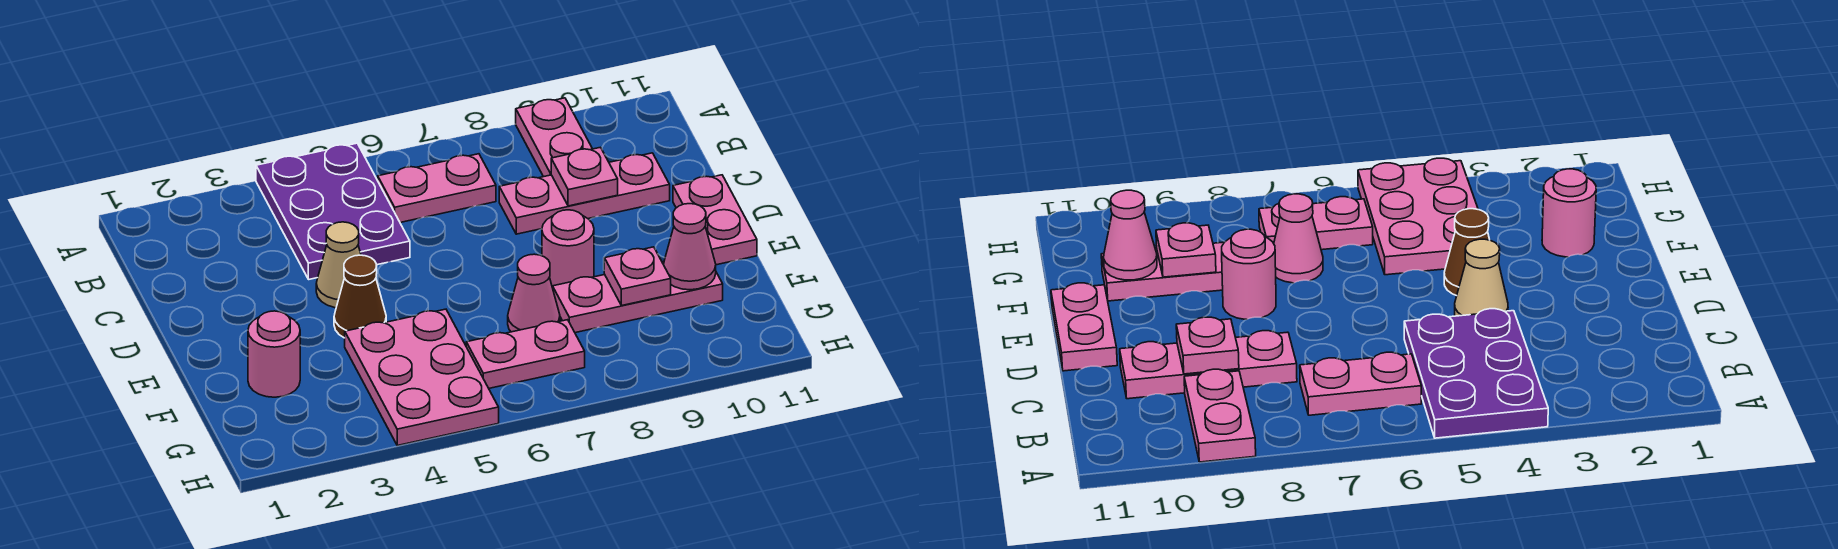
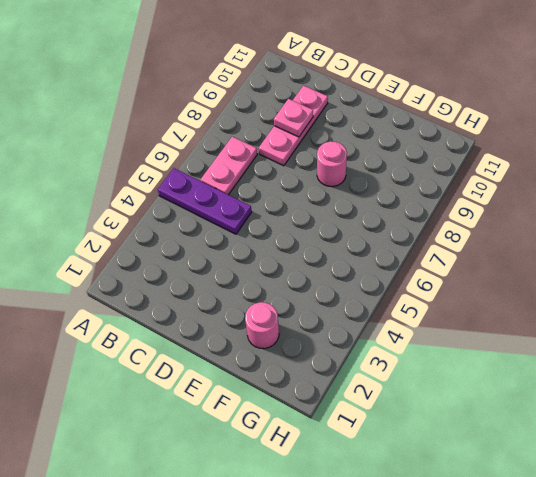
purple plate A5:C5 level 1 -> purple plate A4:C5 level 1
none -> pink plate A9:B9 level 1
none -> tan cone D4 level 1
none -> pink plate D11:E11 level 1

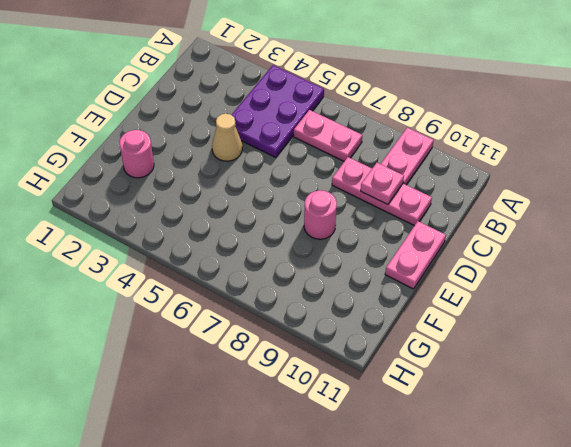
none -> brown cone E4 level 1
none -> pink plate F4:H5 level 1
none -> pink cone F7 level 1

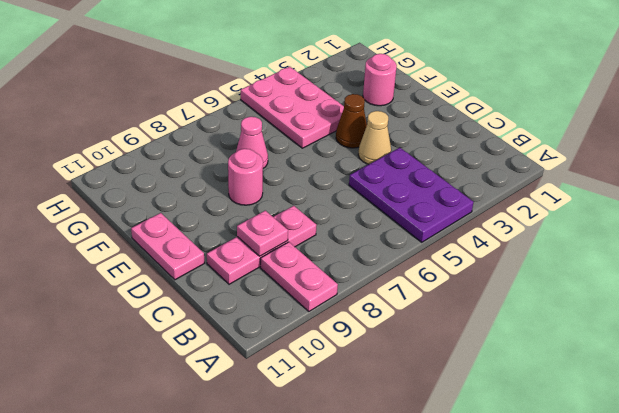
none -> pink plate B6:B7 level 1
none -> pink plate F8:F10 level 1
none -> pink plate G6:G7 level 1

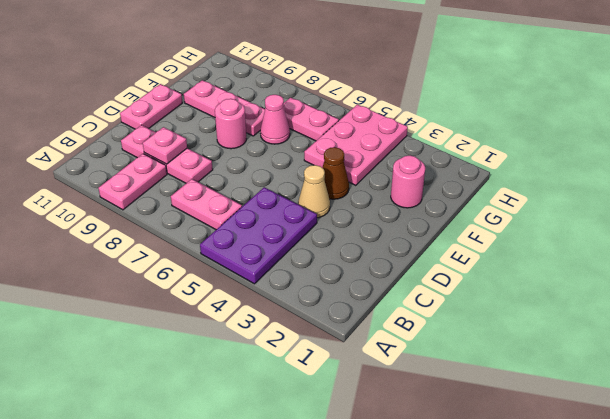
none -> pink plate F9 level 2
none -> pink cone F10 level 2

